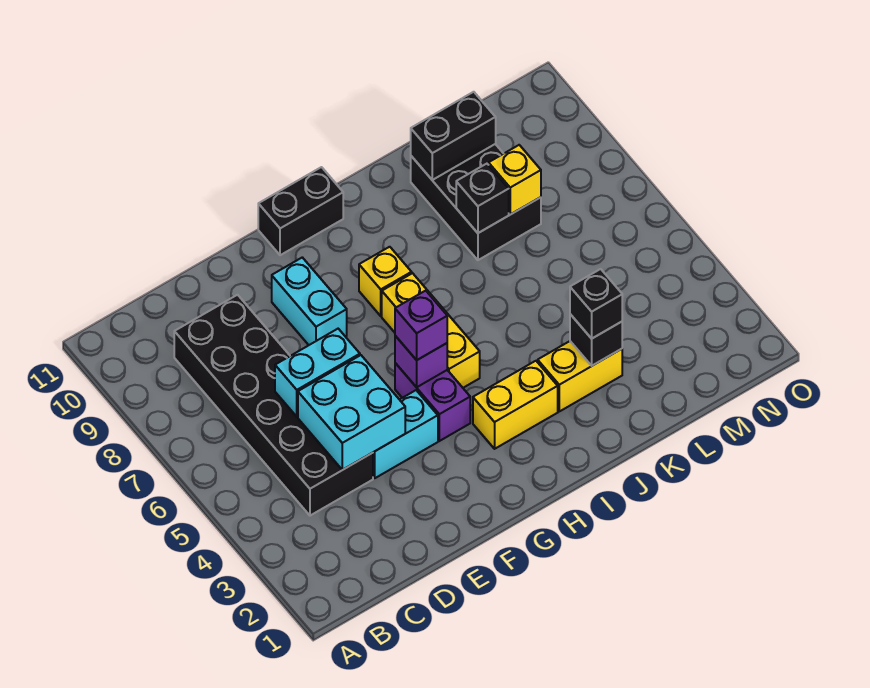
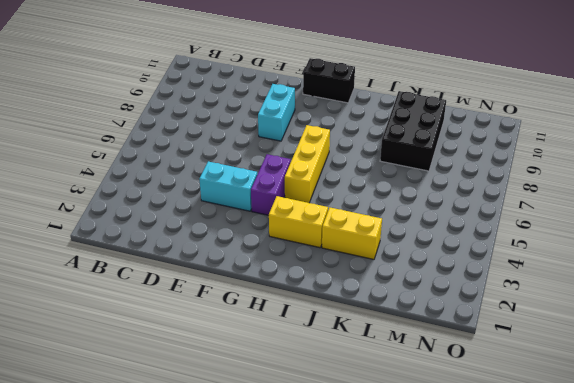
none -> black brick C4:D9 level 1
none -> yellow brick H8 level 1
none -> cyan brick D4:E5 level 2

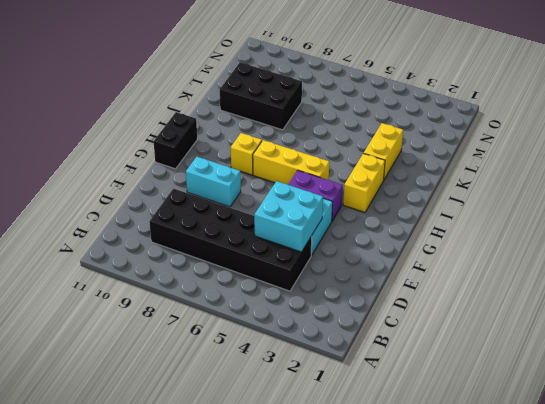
none -> cyan brick D6:E6 level 2
none -> purple brick G5 level 2
none -> black brick K3 level 2

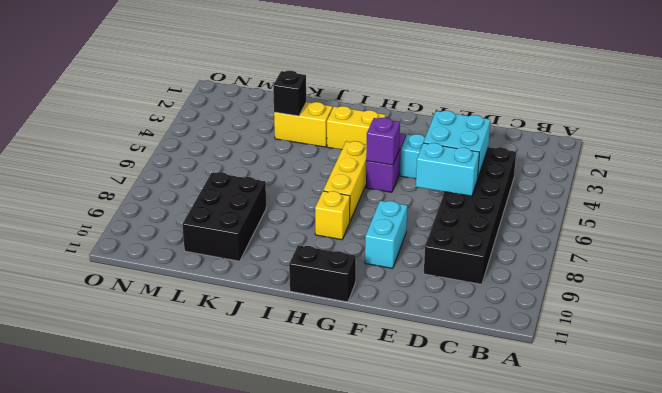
none -> black brick K8 level 2
none -> black brick K10:L10 level 2
none -> yellow brick L8 level 2

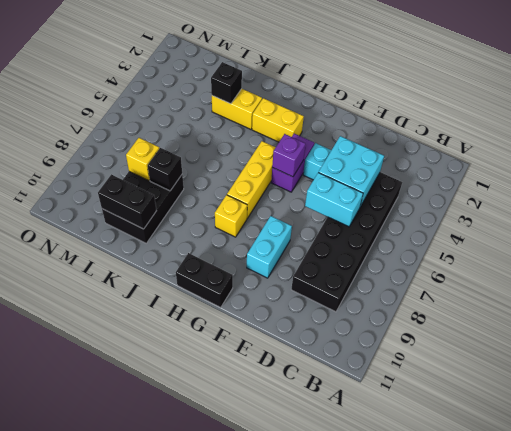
none -> purple brick G5 level 3
none -> black brick K3 level 3

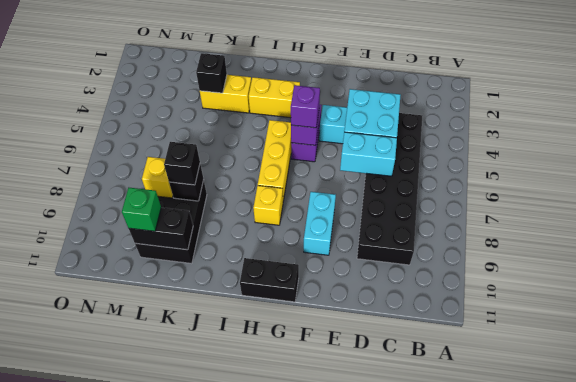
black brick K8 level 3 -> black brick K3 level 3
green brick L10 level 3 -> none

